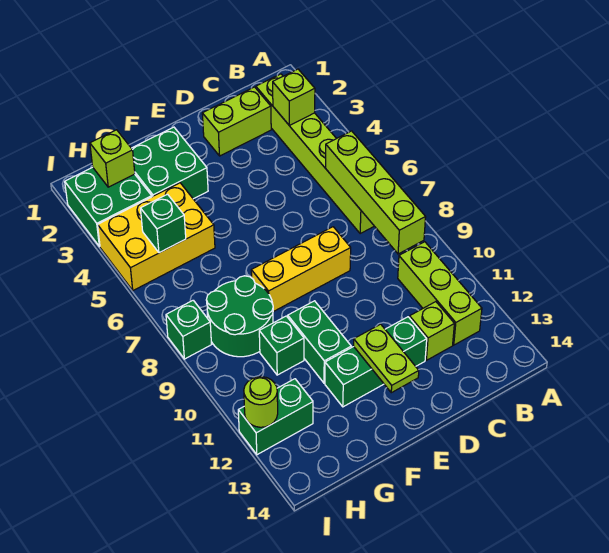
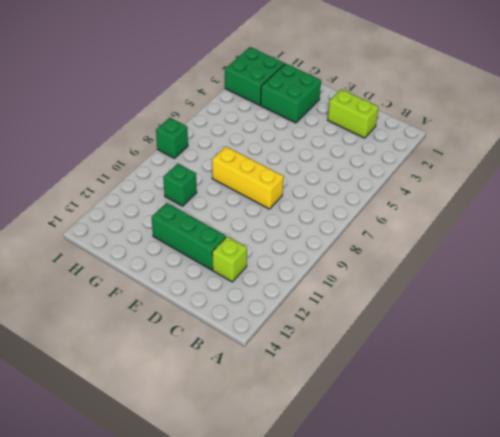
none -> lime brick B2:B7 level 1
none -> lime brick B10:B12 level 1
none -> green brick F10:F11 level 1

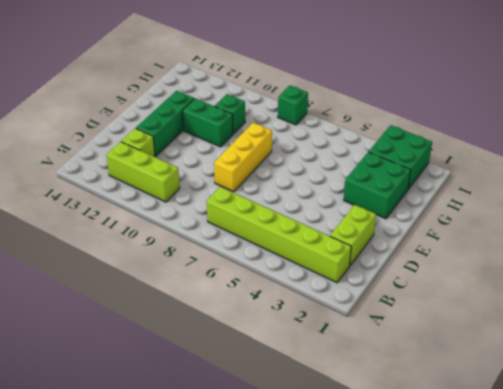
none -> yellow brick G4:I5 level 1
none -> green round brick G8:H9 level 1
none -> green brick H12:I12 level 1

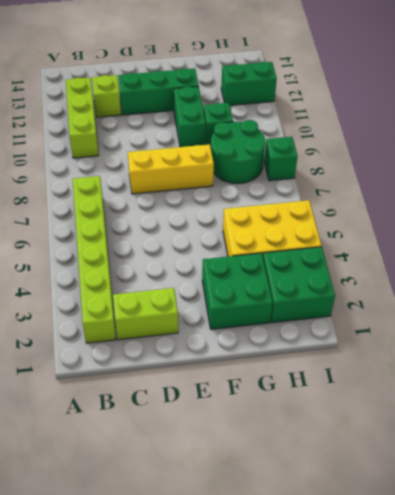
none -> lime brick B3 level 2
none -> lime brick B6:B9 level 2
none -> lime plate E12:E13 level 2

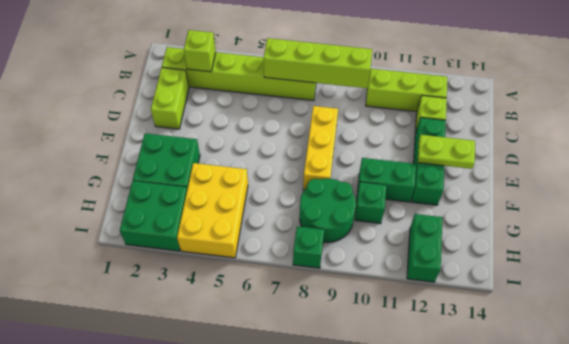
none -> lime brick H2 level 2
none -> green brick H5 level 2
none -> lime round brick I12 level 2

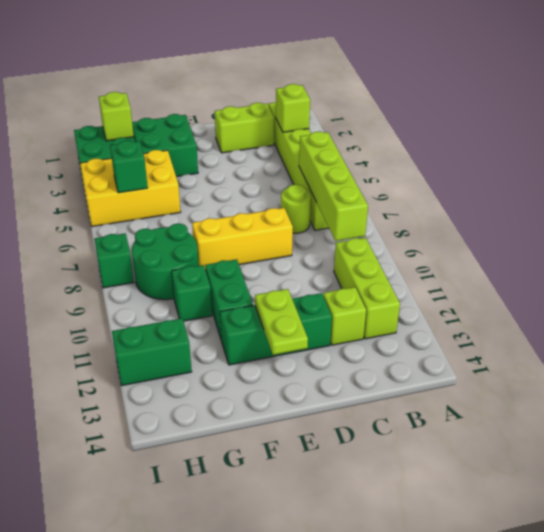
lime round brick C7 level 1 -> lime round brick I12 level 2

